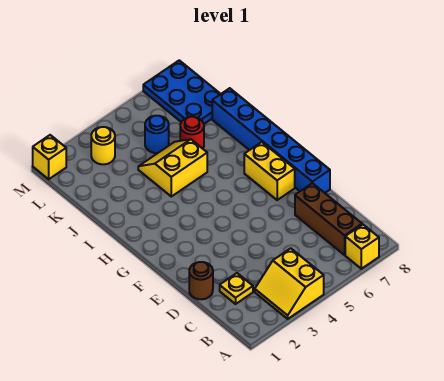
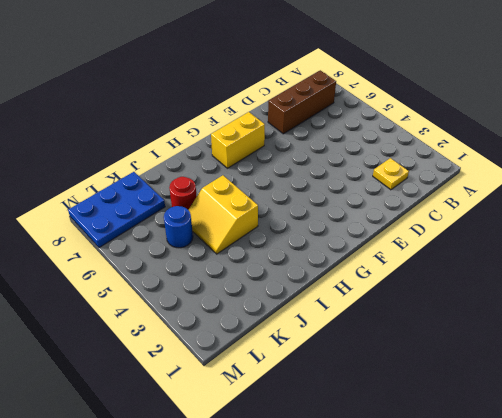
none -> yellow slope A3:B4 level 1 top 4
none -> yellow brick A7 level 1
none -> brown round brick D1 level 1

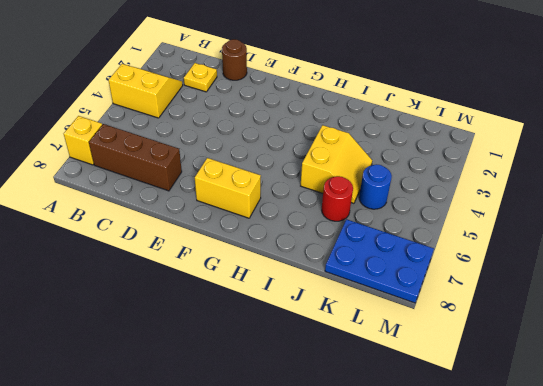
none -> blue brick E8:J8 level 1
none -> yellow round brick L3 level 1
none -> yellow brick M1 level 1

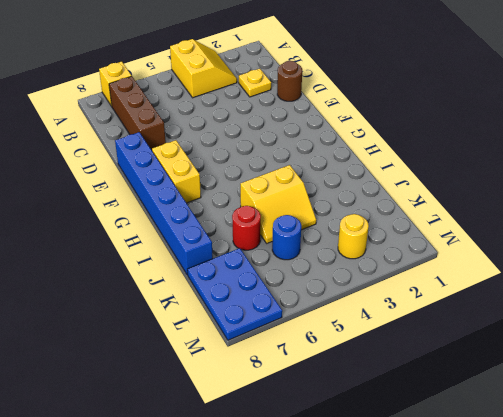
none -> yellow brick M1 level 1

